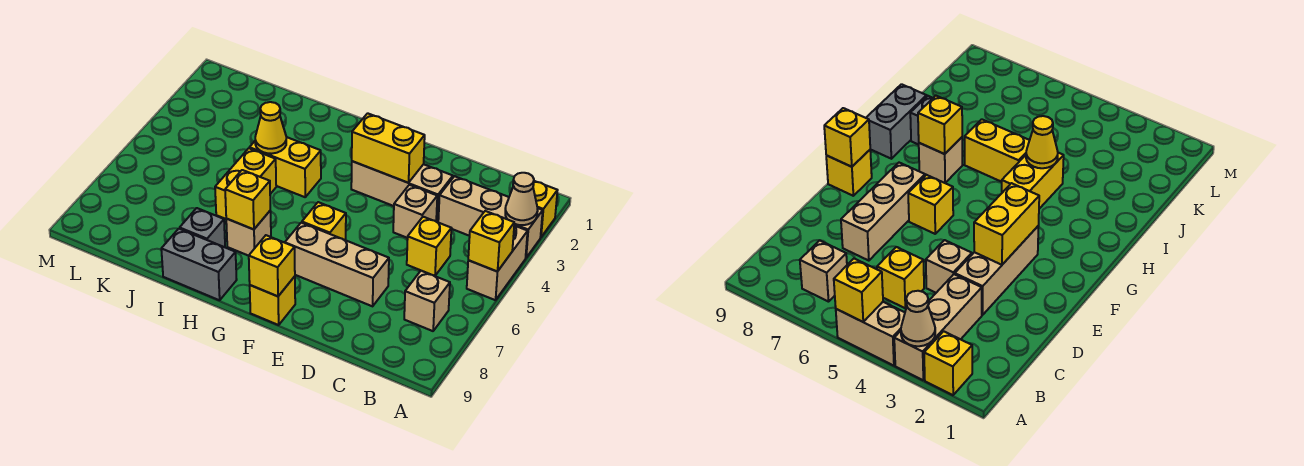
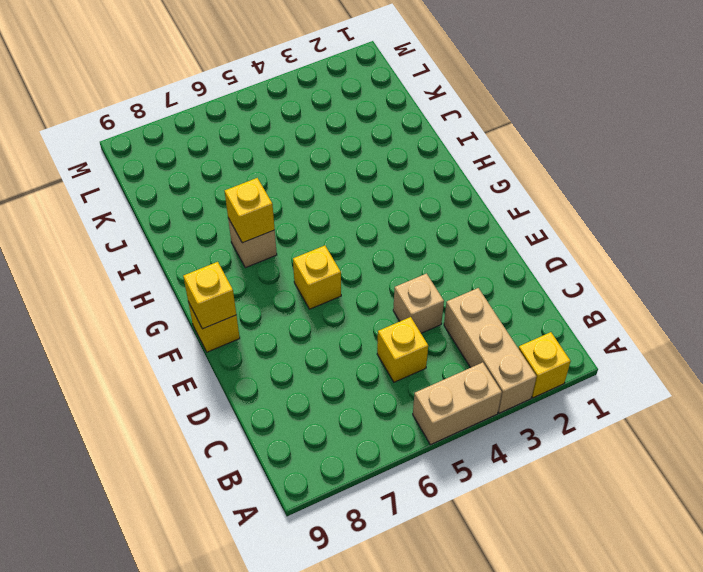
none -> tan brick B7 level 1
none -> tan brick D3:F3 level 1
none -> tan brick D7:F7 level 1

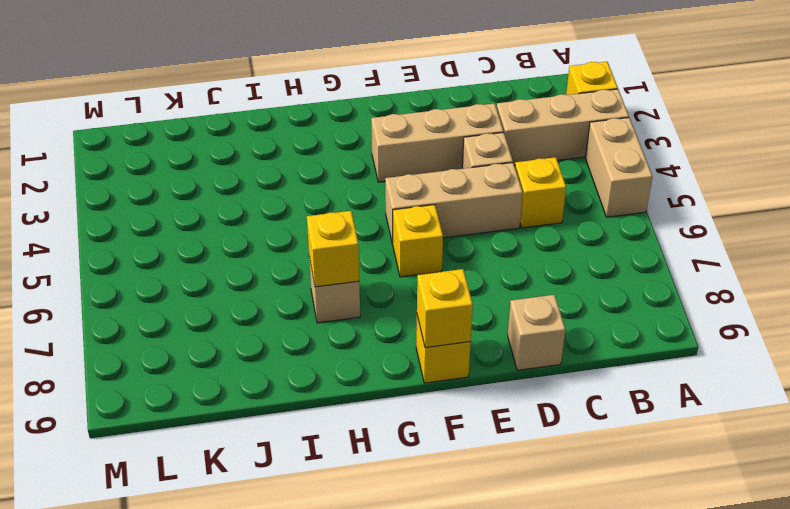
tan brick D5:F5 level 1 -> tan brick D7:F7 level 1
tan brick D9 level 1 -> tan brick B7 level 1
none -> yellow brick H4:I4 level 1
none -> grey brick H9:I9 level 1
none -> yellow brick I5:I6 level 1

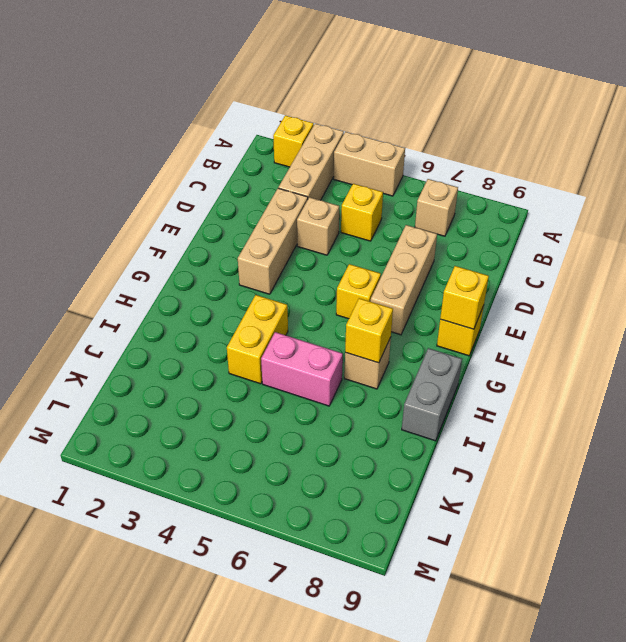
pink brick I5:I6 level 1 -> yellow brick I5:I6 level 1
none -> grey brick I8 level 1
none -> tan cone A3 level 2
none -> yellow brick A5 level 2

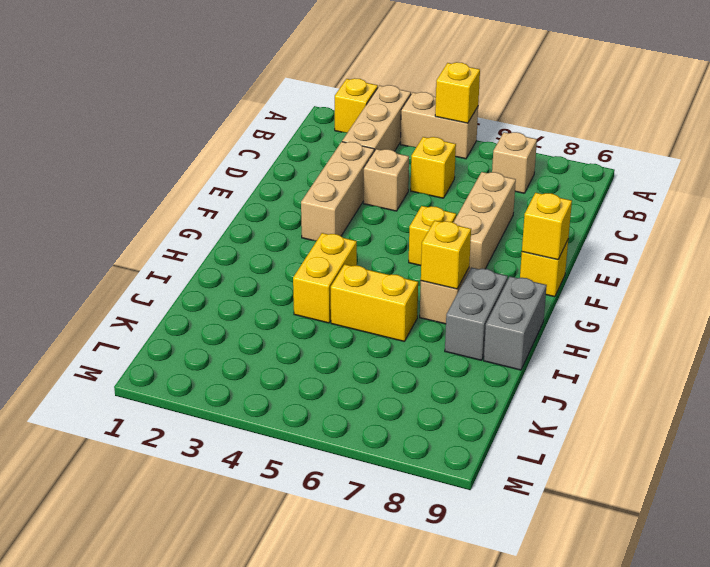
grey brick H8:I8 level 1 -> grey brick I8 level 1
none -> tan cone A3 level 2
none -> yellow brick E3:F3 level 2
none -> yellow cone I4 level 2

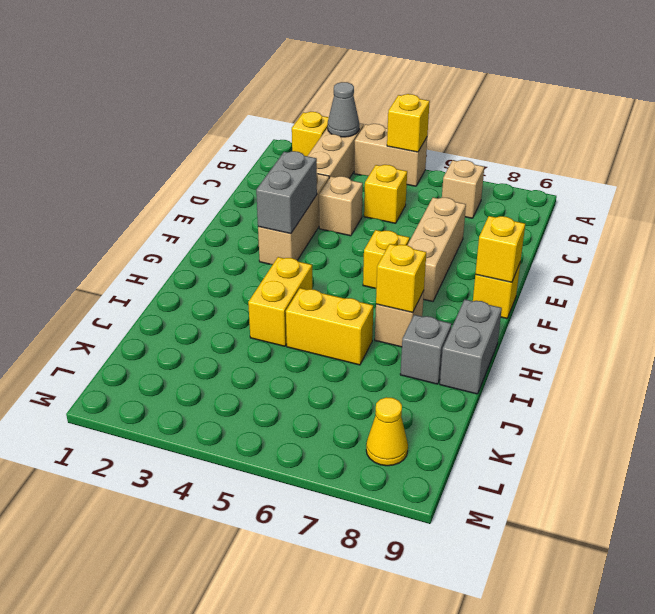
grey cone A3 level 2 -> tan cone A3 level 2
grey brick E3:F3 level 2 -> yellow brick E3:F3 level 2
yellow cone L8 level 1 -> yellow cone I4 level 2

